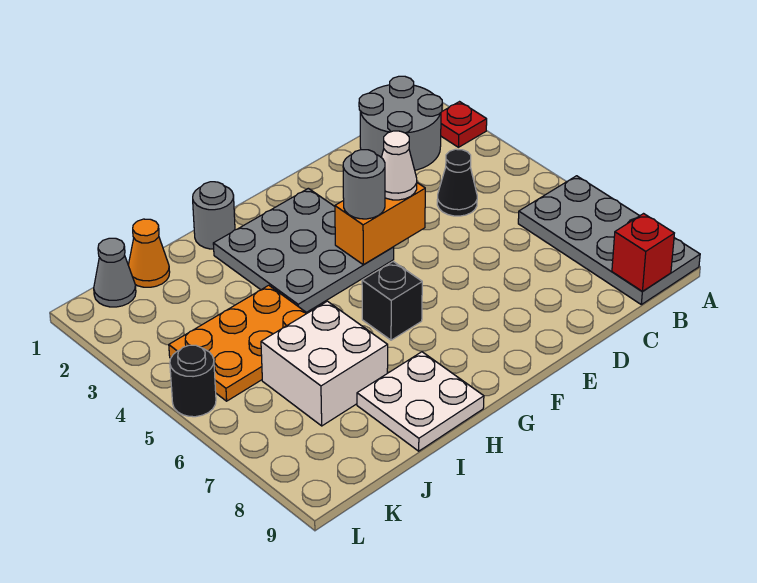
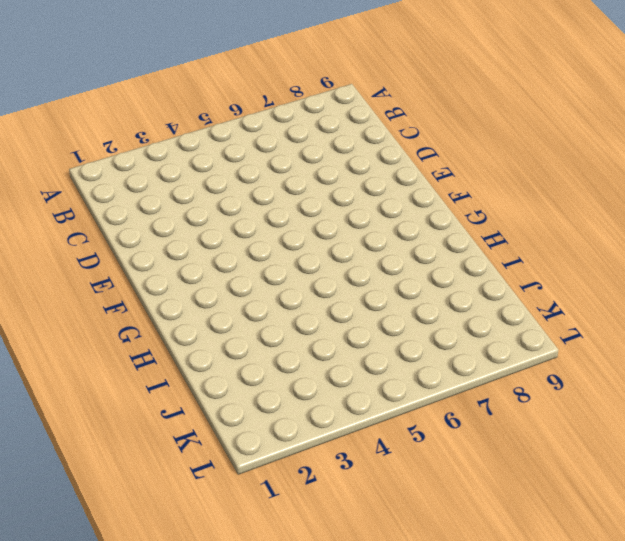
none -> red plate A2 level 1
none -> grey plate A6:B9 level 1
none -> grey round brick B1:C2 level 1

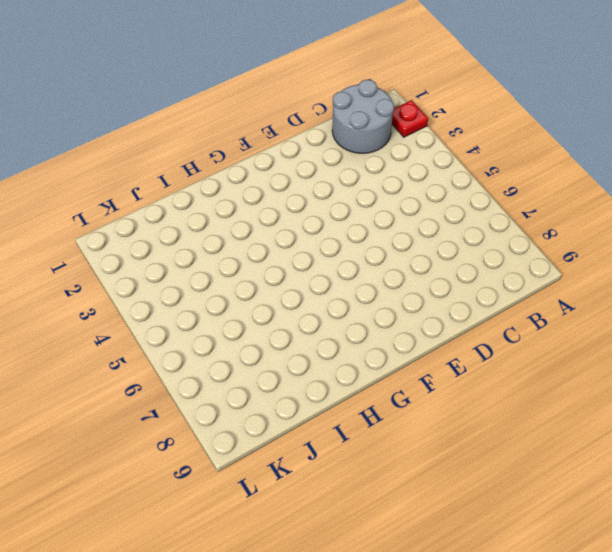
none -> grey plate A6:B9 level 1
none -> black cone C4 level 1
none -> grey plate F2:H4 level 1

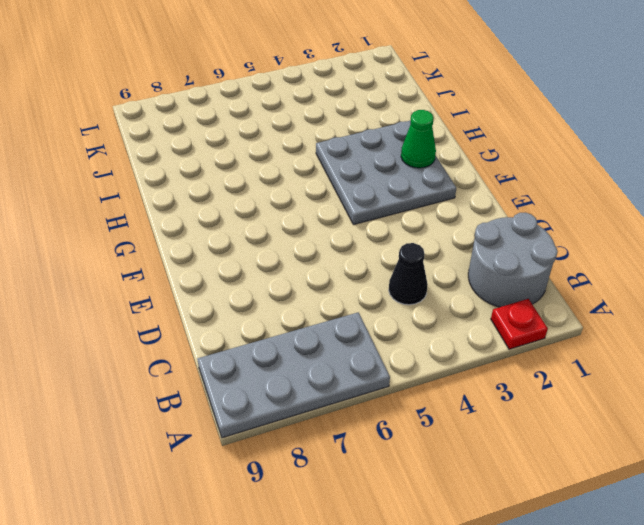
green cone G2 level 2 -> none
none -> black brick G6 level 1
none -> grey round brick H1 level 1
none -> white plate H8:I9 level 1

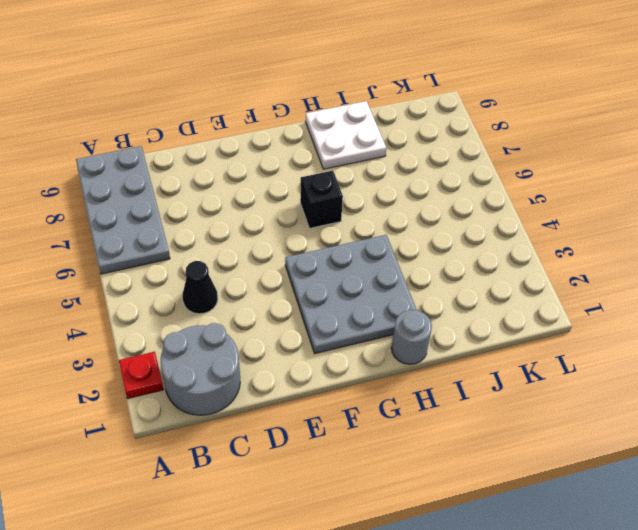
none -> orange plate I4:K5 level 1
none -> white brick I6:J7 level 1
none -> orange cone J1 level 1

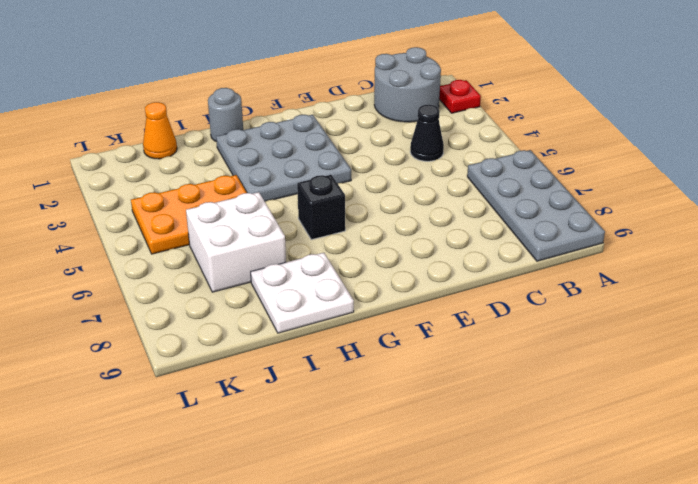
none -> grey cone K1 level 1
none -> black round brick L5 level 1
none -> red brick B9 level 2

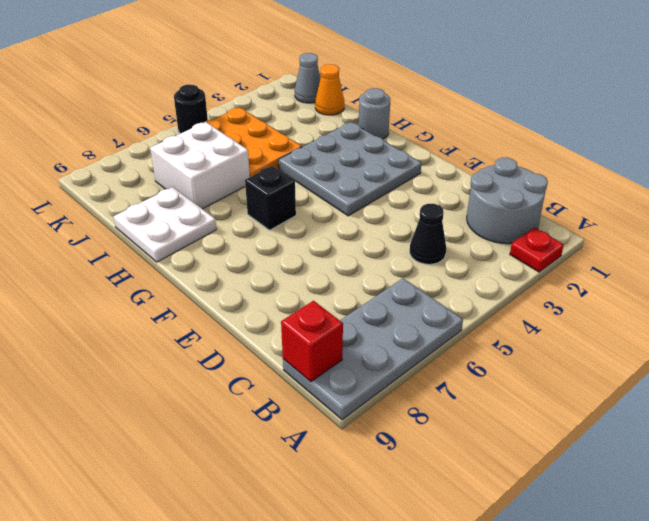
none -> orange brick E4:F4 level 2
none -> white cone E4 level 3
none -> grey round brick F4 level 3

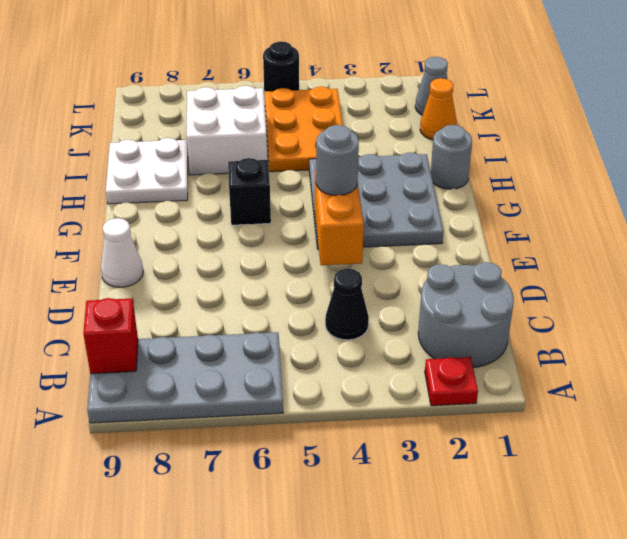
white cone E9 level 1 -> white cone E4 level 3

